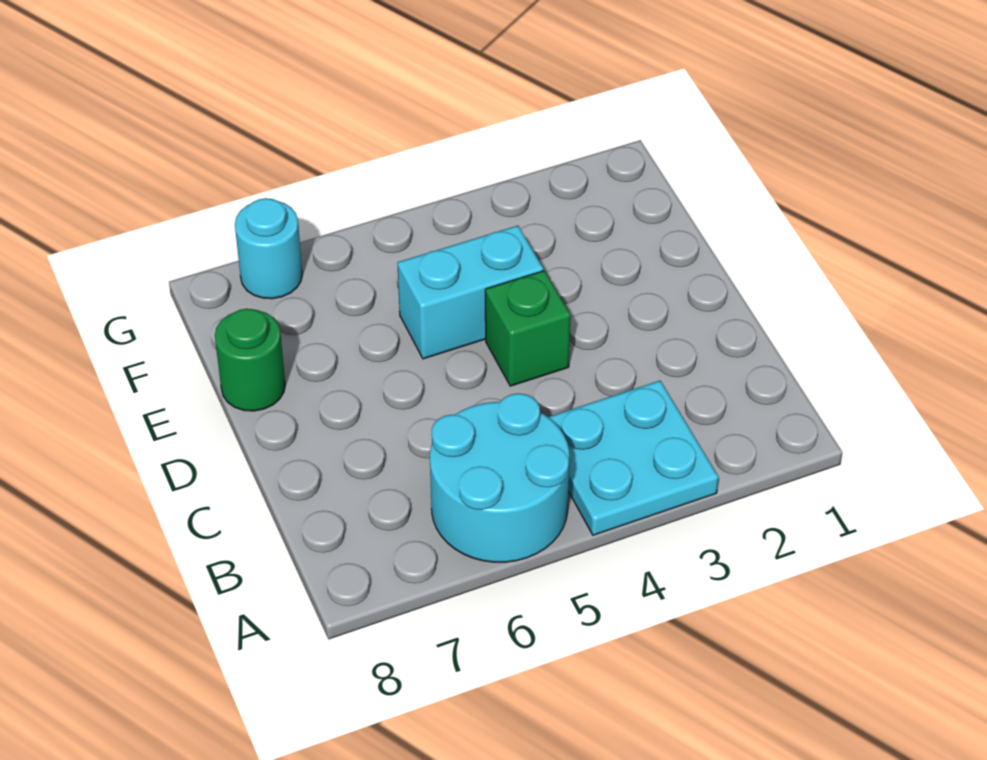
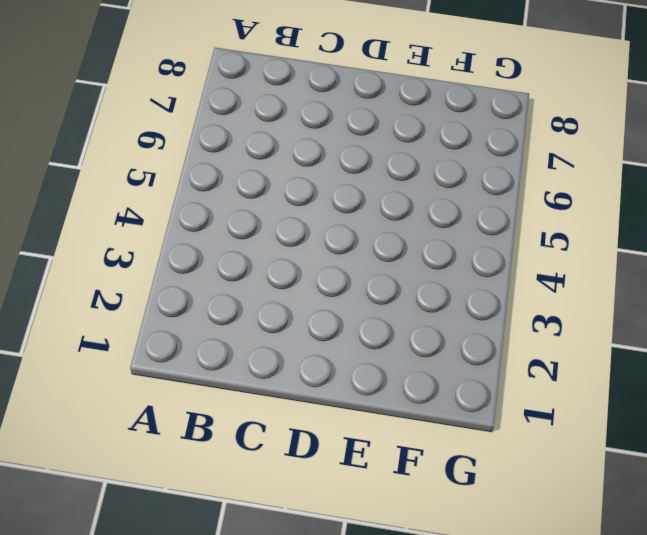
none -> cyan plate A3:B4 level 1
none -> cyan round brick A5:B6 level 1

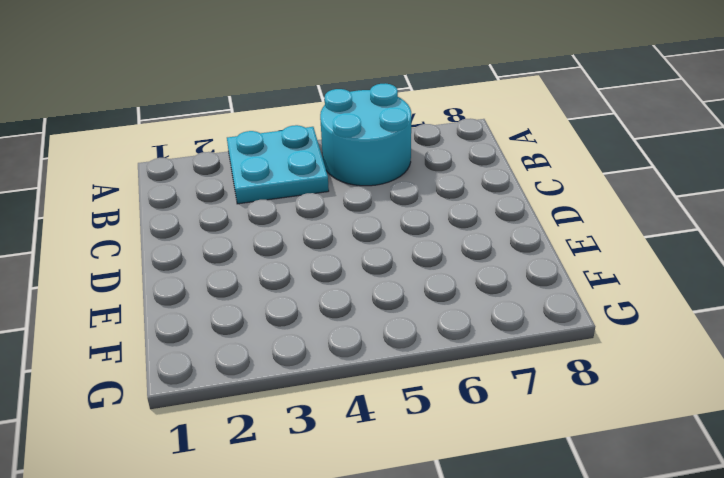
none -> green brick D4 level 1
none -> cyan brick E4:E5 level 1

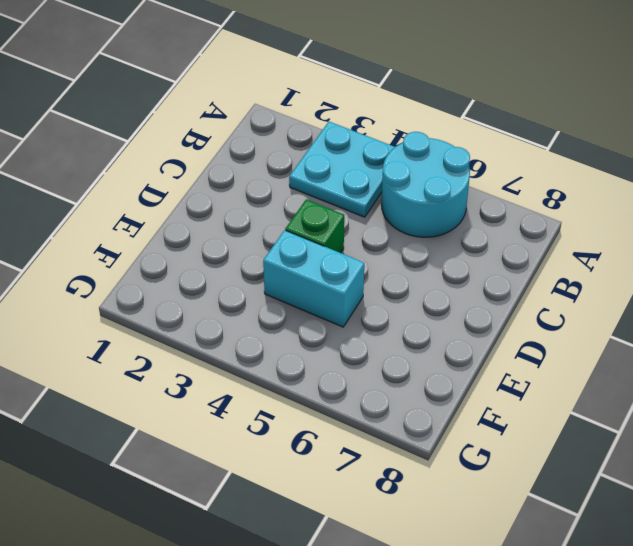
none -> green round brick E8 level 1
none -> cyan round brick G7 level 1

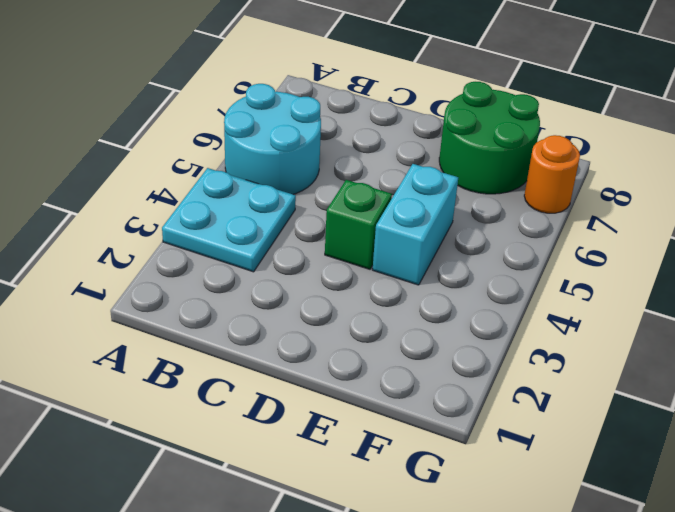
green round brick E7:F8 level 1 -> green round brick E8 level 1
orange round brick G7 level 1 -> cyan round brick G7 level 1

